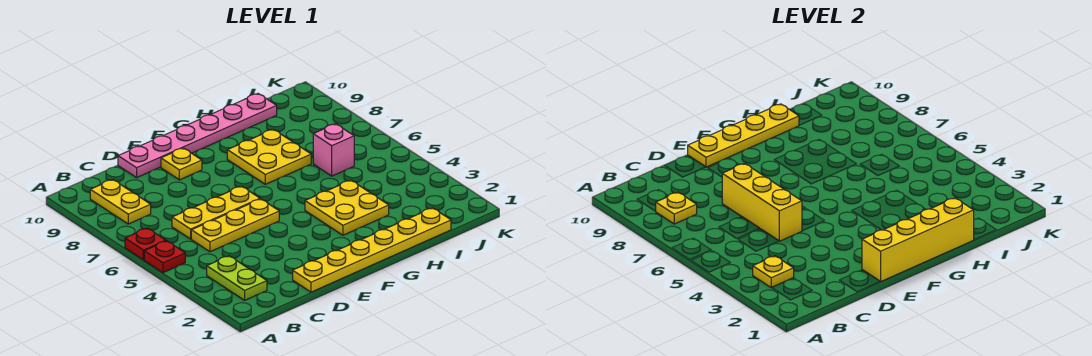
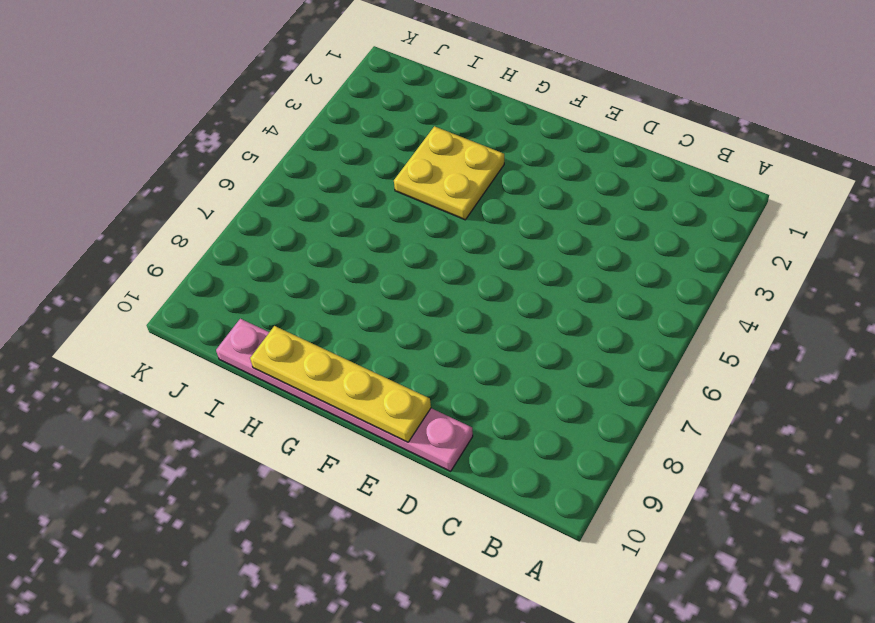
none -> red plate A5 level 1
none -> red plate A6 level 1
none -> lime plate B2:B3 level 1

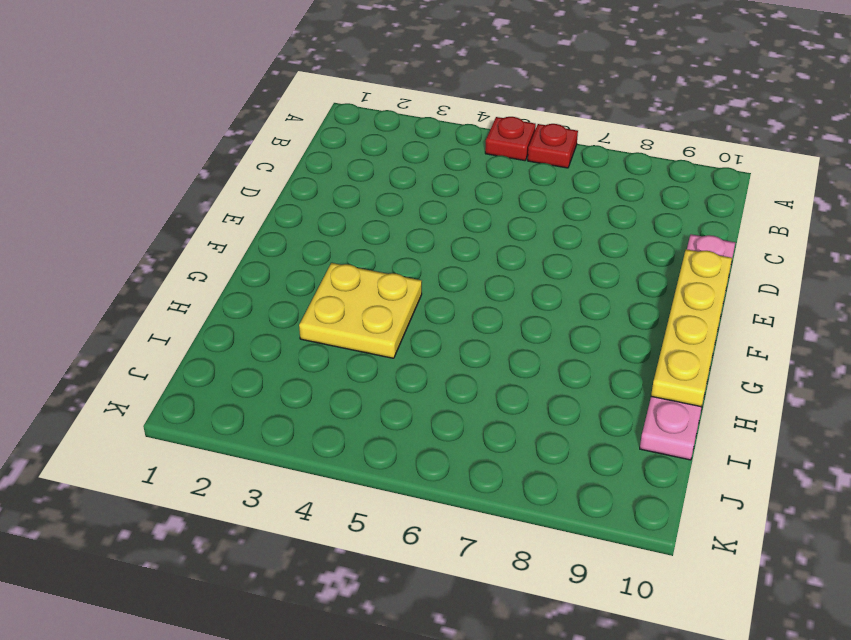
none -> lime plate B2:B3 level 1
none -> yellow plate B8:B9 level 1
none -> yellow plate C5:E5 level 1

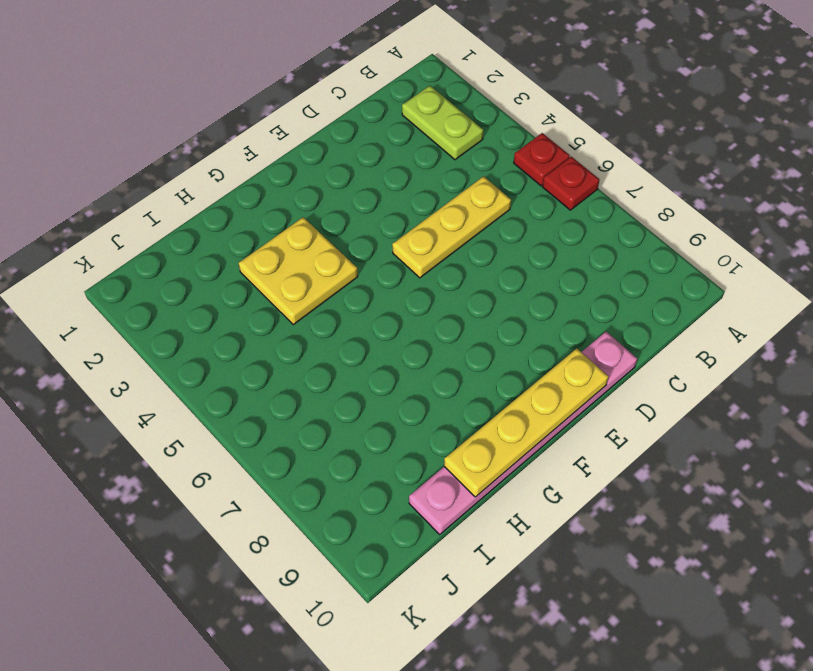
none -> yellow plate B8:B9 level 1
none -> yellow plate C6:E6 level 1
none -> yellow plate D1:I1 level 1

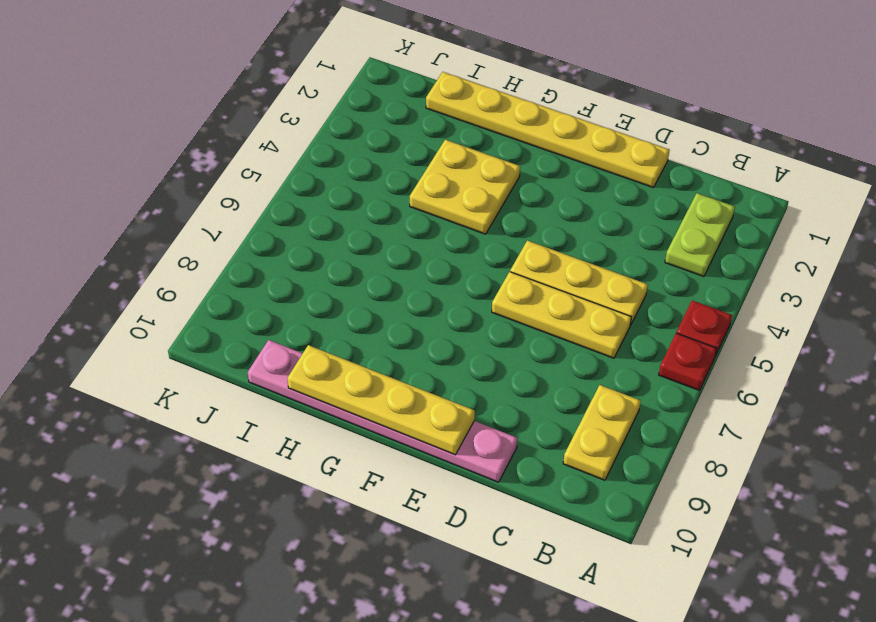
none -> yellow plate E9 level 1
none -> yellow plate G7:H8 level 1
none -> pink brick I6 level 1

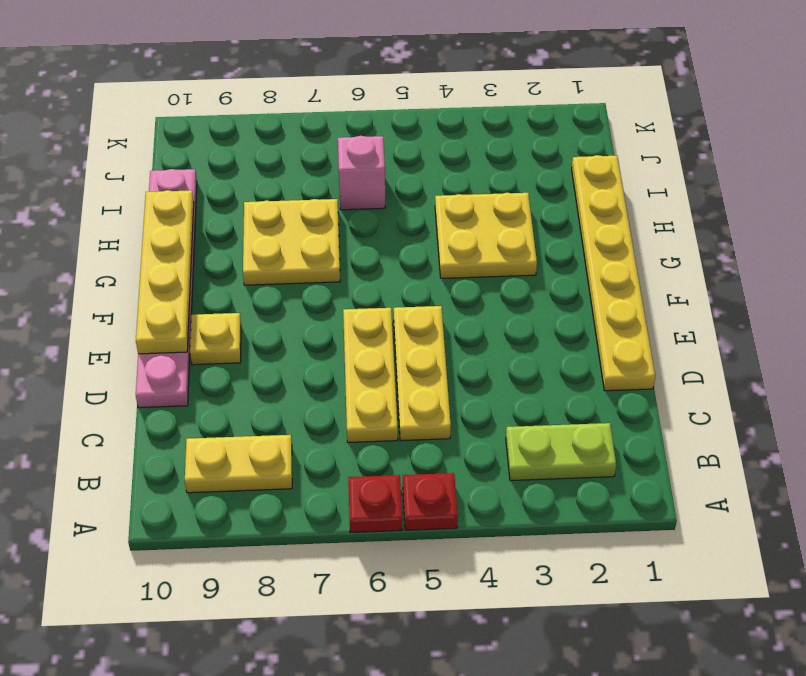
none -> yellow plate B3 level 2
none -> yellow plate B8 level 2
none -> yellow brick D5:D7 level 2

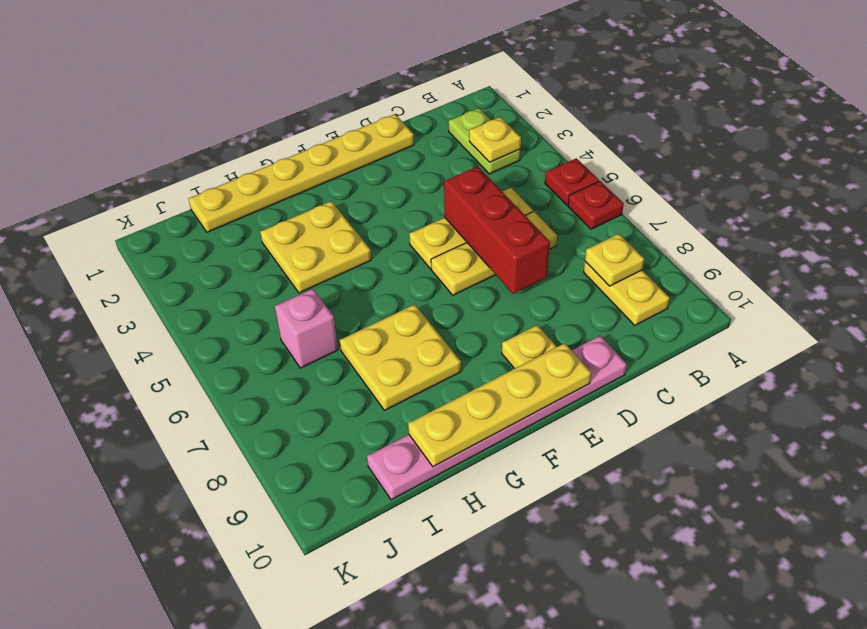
red brick D5:D7 level 2 -> yellow brick D5:D7 level 2
none -> yellow brick E1:H1 level 2

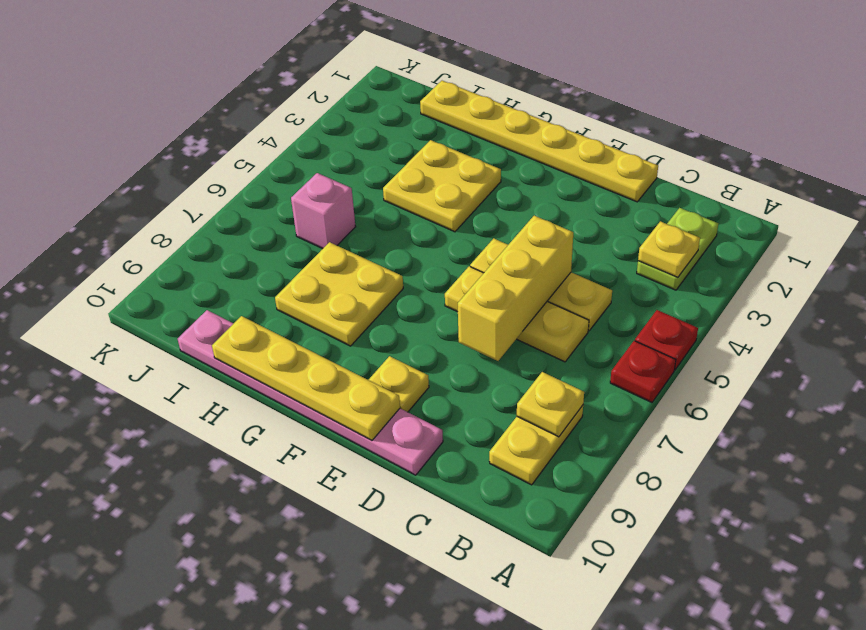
none -> yellow brick E1:H1 level 2

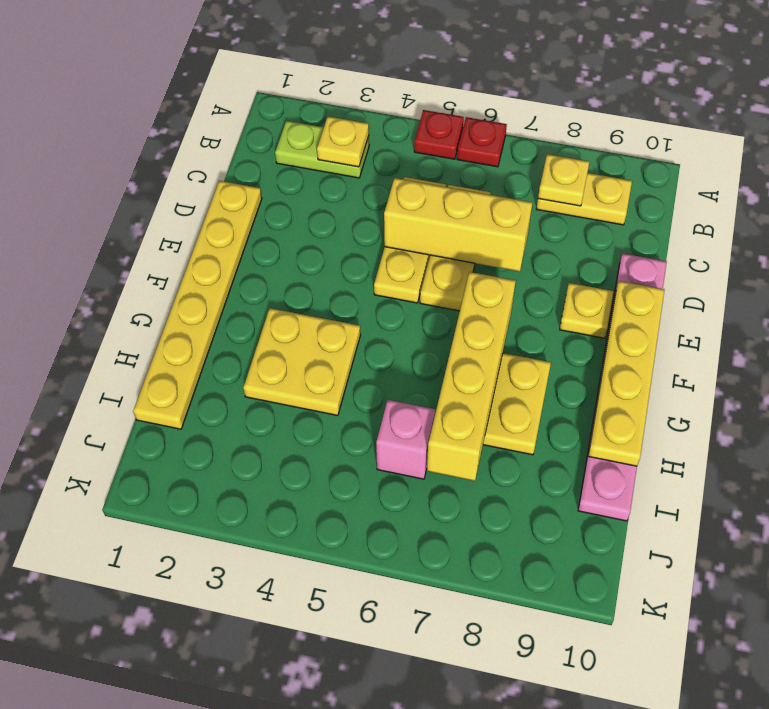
yellow brick F7:I7 level 2 -> yellow brick E1:H1 level 2

